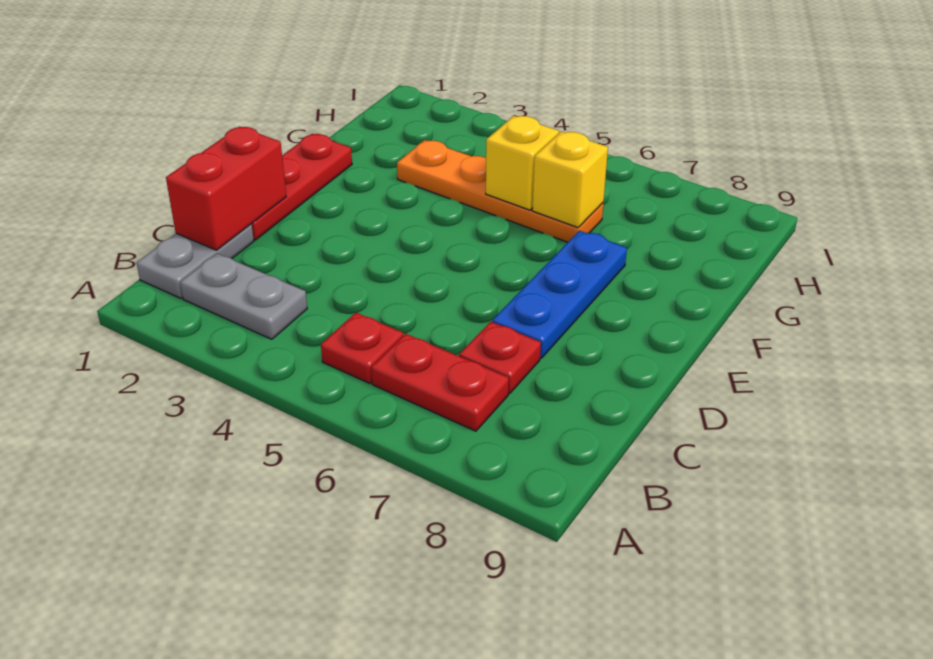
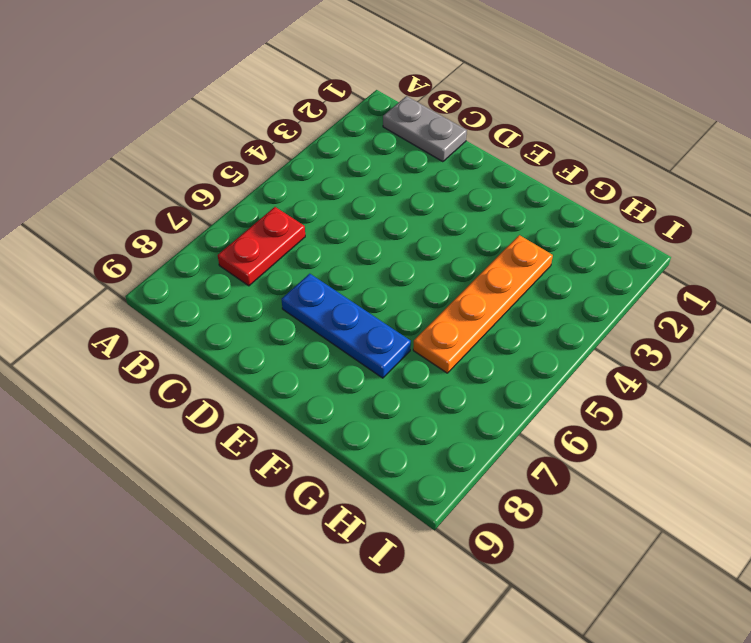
none -> grey plate B2:B3 level 1
none -> red plate B5 level 1

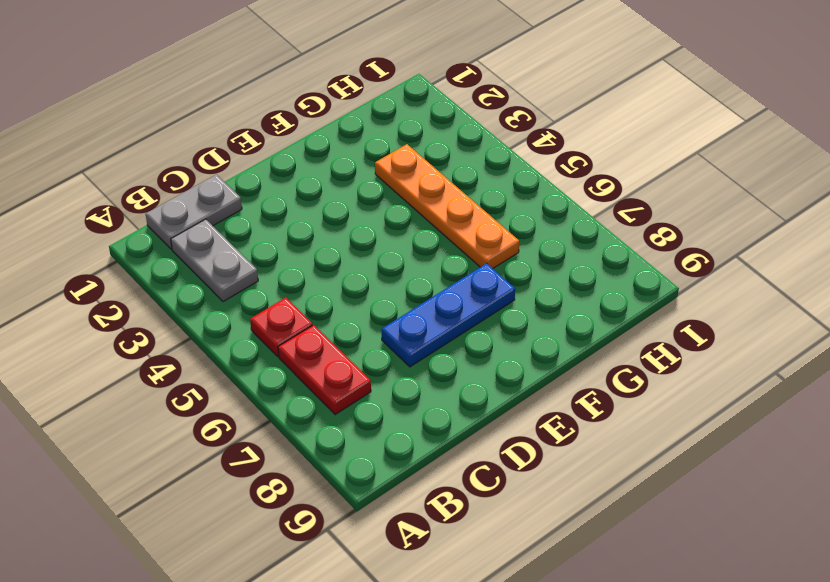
none -> red plate C7 level 1
none -> red plate D1:F1 level 1

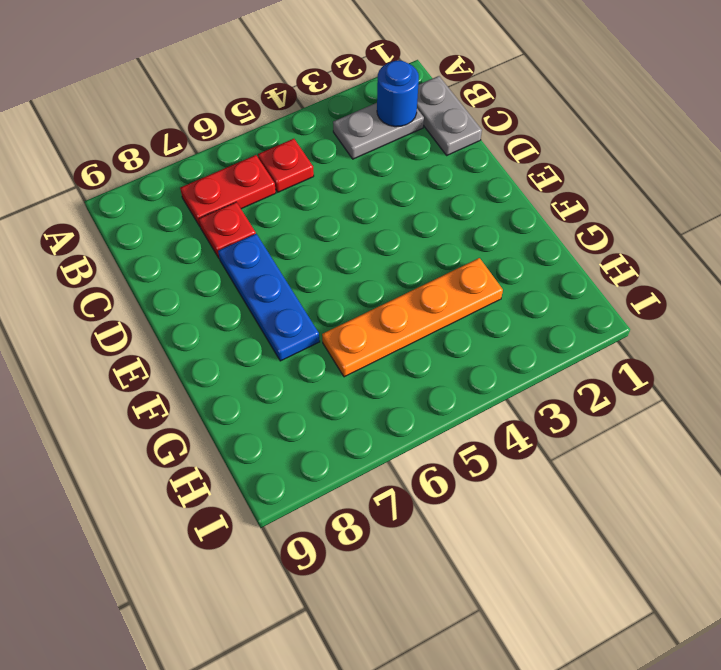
blue round brick B2 level 2 -> none
none -> red plate D1:F1 level 1
none -> red brick C1:D1 level 2

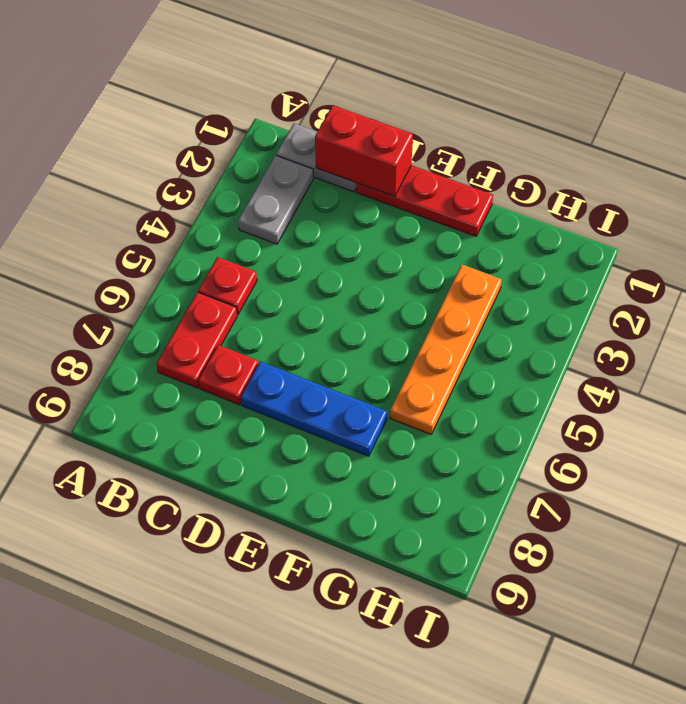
none -> yellow brick G5 level 2
none -> yellow brick G6 level 2

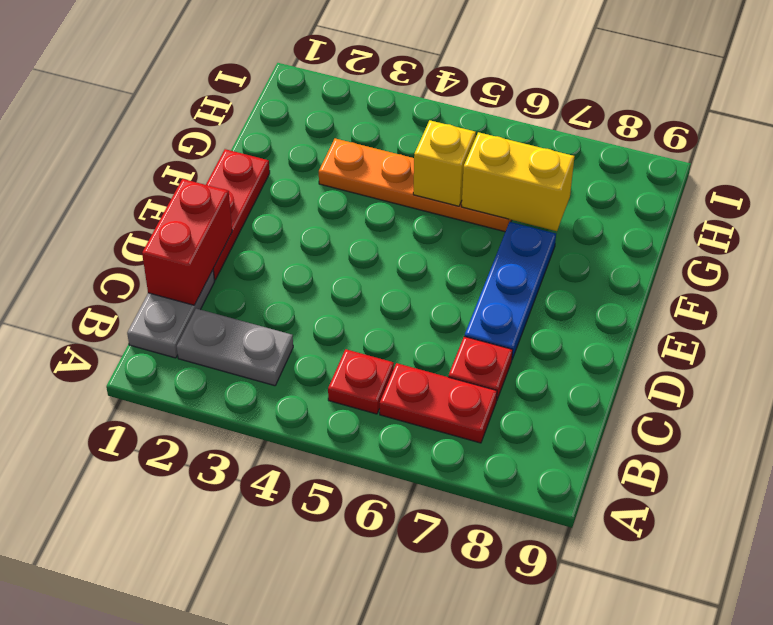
yellow brick G6:G7 level 2 -> yellow brick G6 level 2

